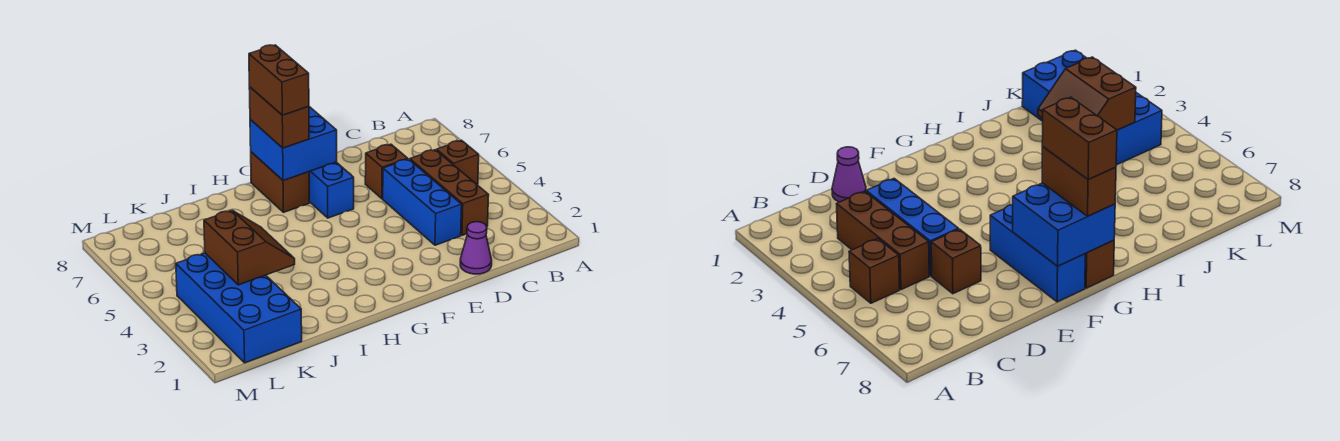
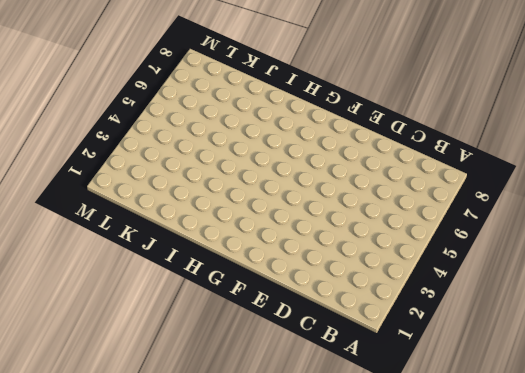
none -> brown brick B5 level 1
none -> brown brick C3:C5 level 1
none -> purple cone D1 level 1

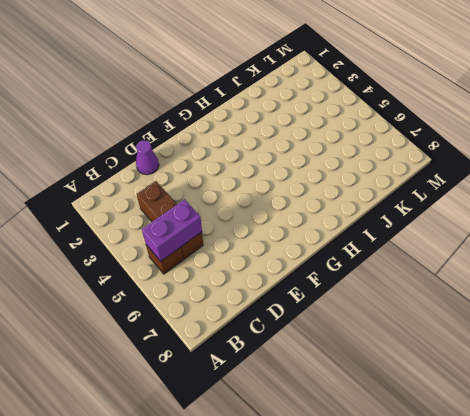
purple brick B5:C5 level 2 -> none
none -> blue brick D3:D5 level 1
none -> brown brick D6 level 1
none -> blue brick F6:F8 level 1

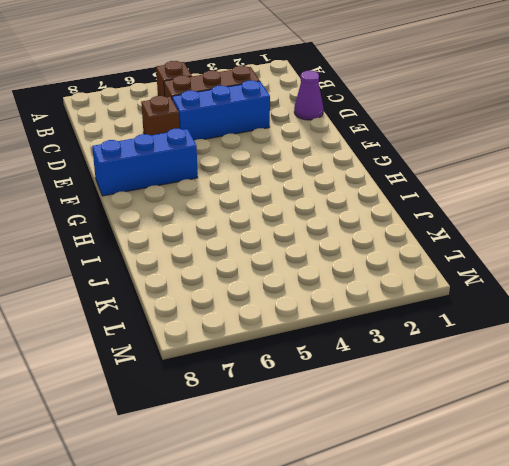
none -> brown brick G7:G8 level 1
none -> blue brick K1:L4 level 1
none -> blue brick F7:G8 level 2

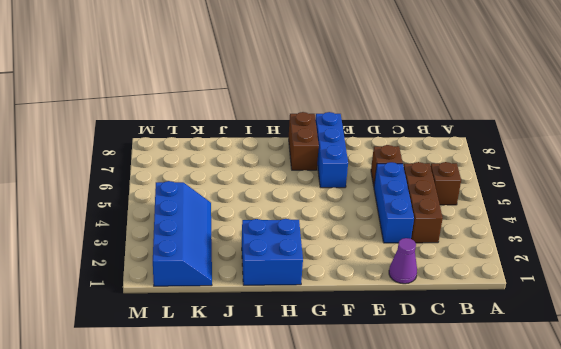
blue brick H1:I2 level 1 -> blue brick F7:G8 level 2
blue slope K1:L4 level 1 top L -> blue brick K1:L4 level 1
none -> brown slope J3:K4 level 2 top K
none -> brown brick G7:G8 level 3
none -> brown brick G7:G8 level 4

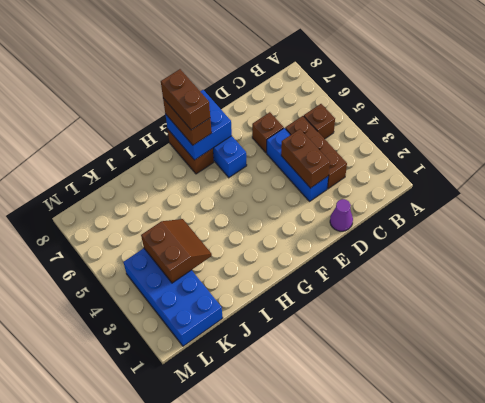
brown brick D3:D4 level 2 -> none

